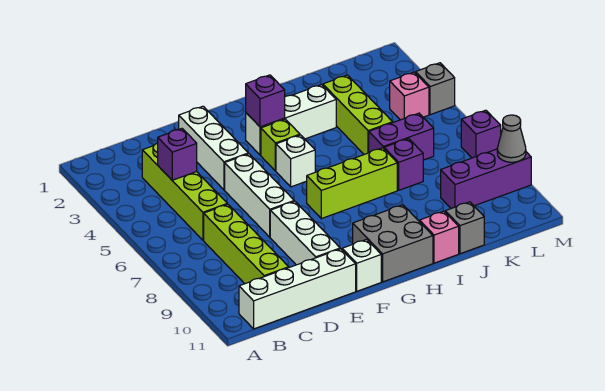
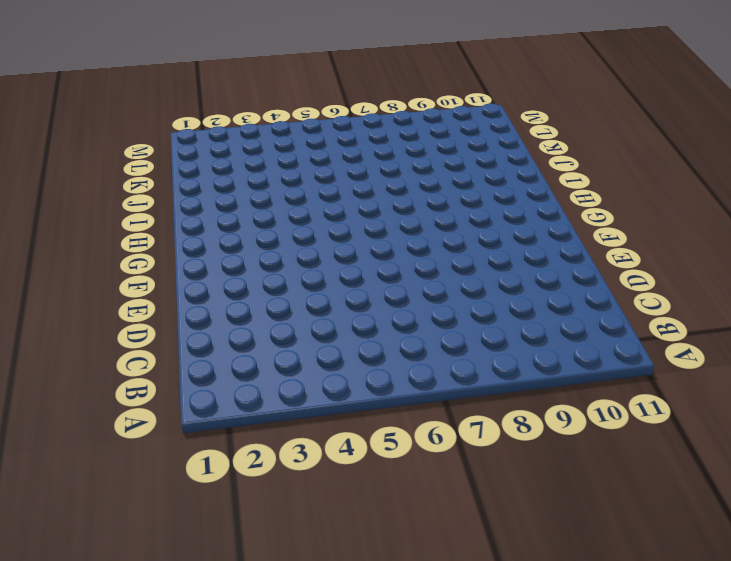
none -> white brick B11:E11 level 1
none -> lime brick C3:C6 level 1
none -> lime brick C7:C10 level 1

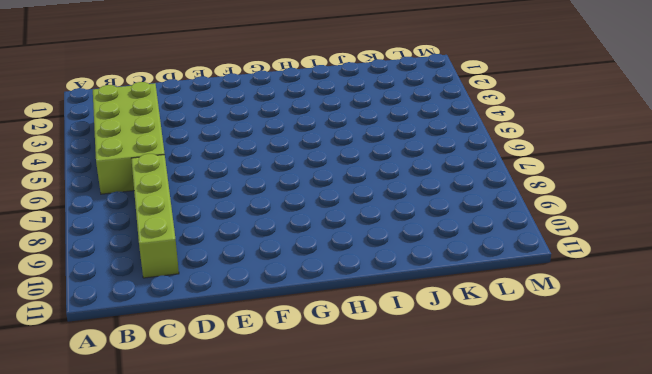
lime brick B3:C6 level 1 -> lime brick C3:C6 level 1
none -> white brick B11:E11 level 1
none -> white brick E2:E4 level 1
none -> white brick E5:E7 level 1

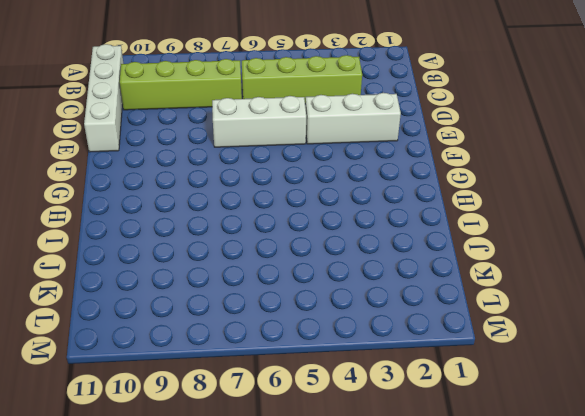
none -> white brick E8:E10 level 1
none -> white brick F11 level 1
none -> white brick G3:I3 level 1

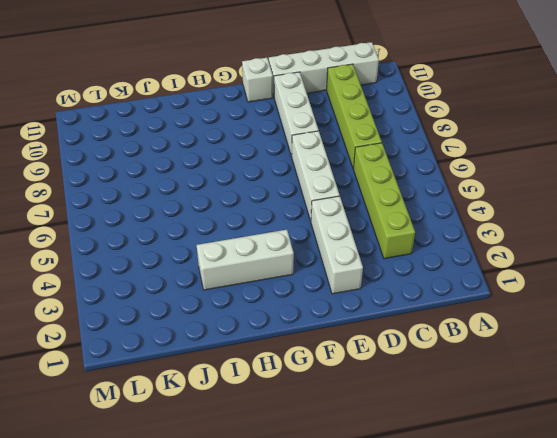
none -> lime brick G4 level 1
none -> white brick G5 level 1
none -> lime brick G7:I7 level 1

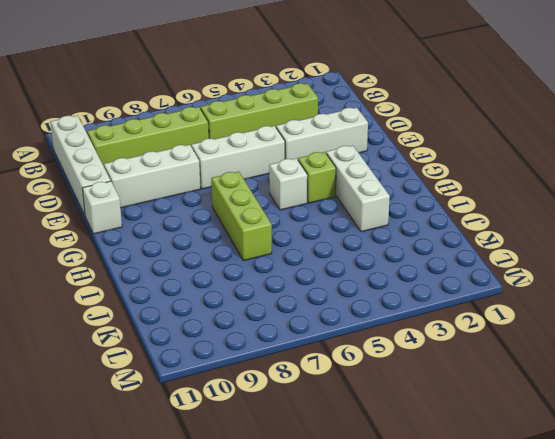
none -> grey brick G10:H11 level 1
none -> pink brick I11 level 1
none -> lime brick J3:J5 level 1

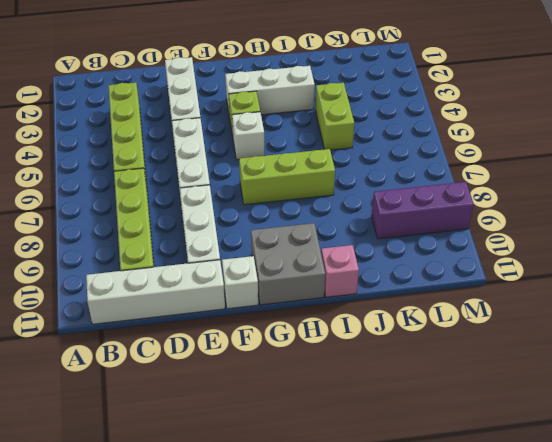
lime brick J4:J5 level 1 -> lime brick J3:J5 level 1
none -> purple brick J6:K6 level 1
none -> purple brick J7 level 1
none -> grey brick J11 level 1

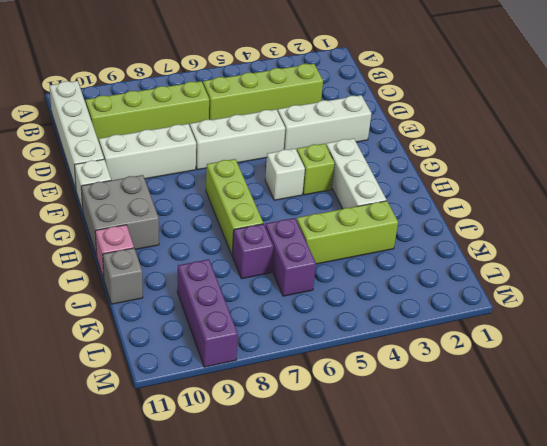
none -> pink brick L4 level 1
none -> grey brick M4 level 1
none -> purple brick M7 level 1

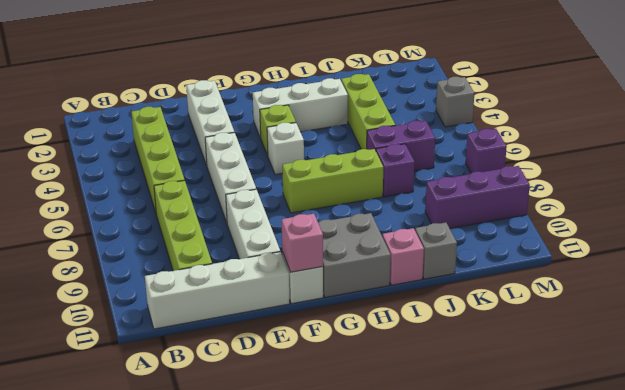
pink brick F11 level 2 -> pink brick L4 level 1
none -> purple brick C4 level 2
none -> purple brick G3 level 2
none -> grey cone M9 level 2

